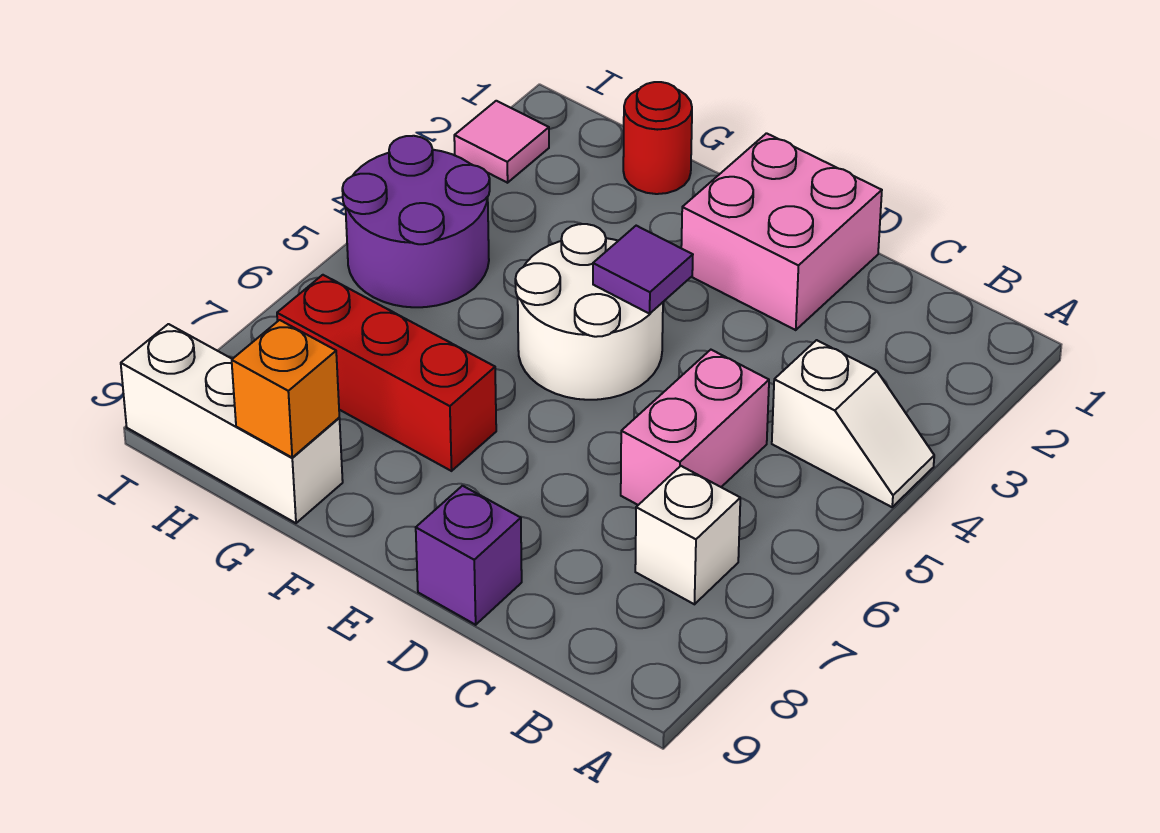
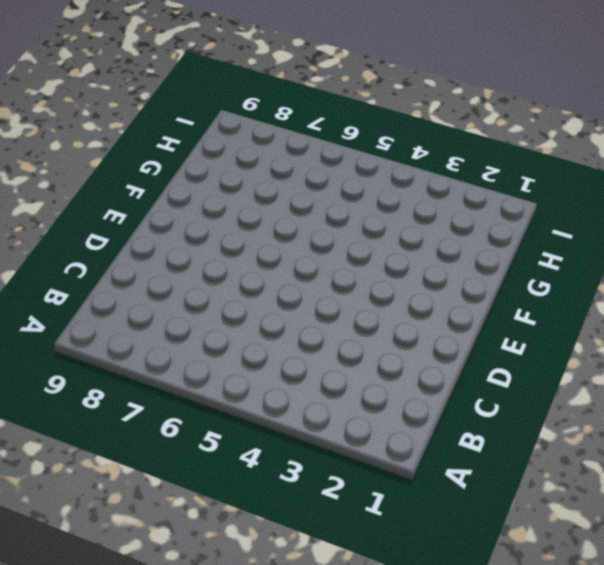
none -> white slope A4:B4 level 1 top B
none -> white brick B7 level 1
none -> pink brick C5:C6 level 1

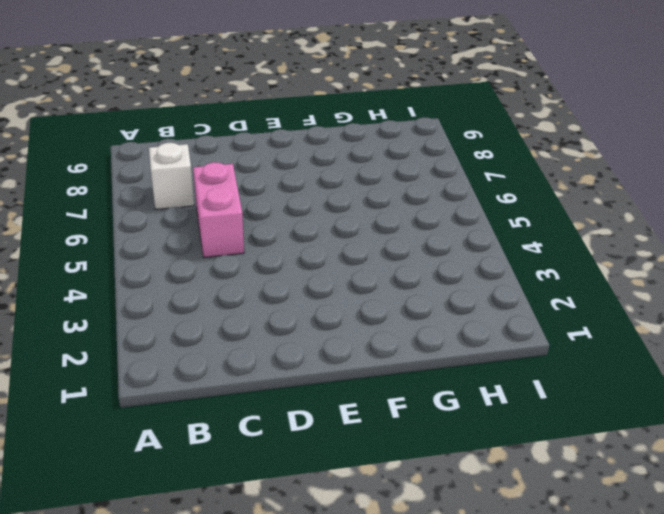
none -> white slope A4:B4 level 1 top B
none -> pink brick D1:E2 level 1
none -> purple brick D9 level 1

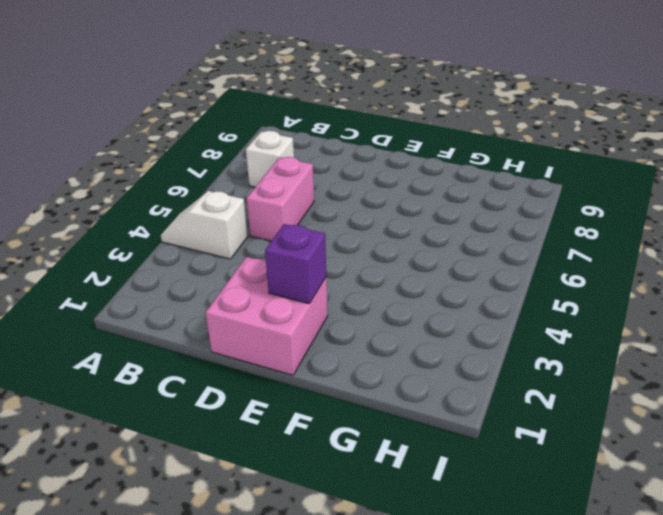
purple brick E2 level 2 -> purple brick D9 level 1
none -> white round brick E4:F5 level 1
none -> red brick F7:H7 level 1
none -> red round brick G1 level 1

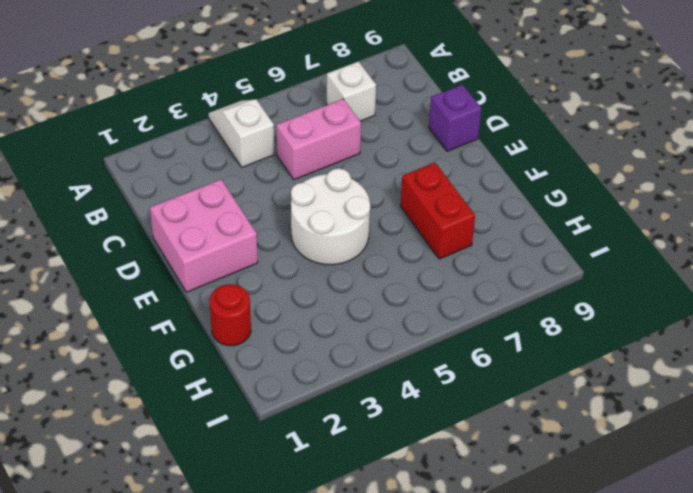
red brick F7:G7 level 1 -> red brick F7:H7 level 1
none -> white brick G9:I9 level 1
none -> purple round brick H4:I5 level 1
none -> pink tile I2 level 1

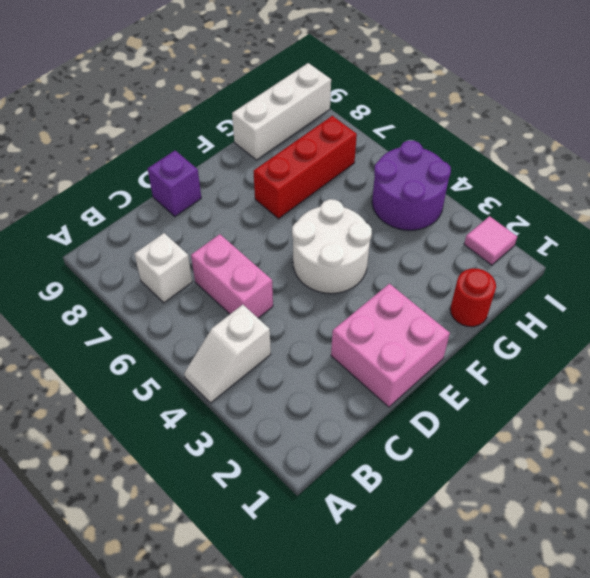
none -> purple tile E4 level 2
none -> orange brick G9 level 2

